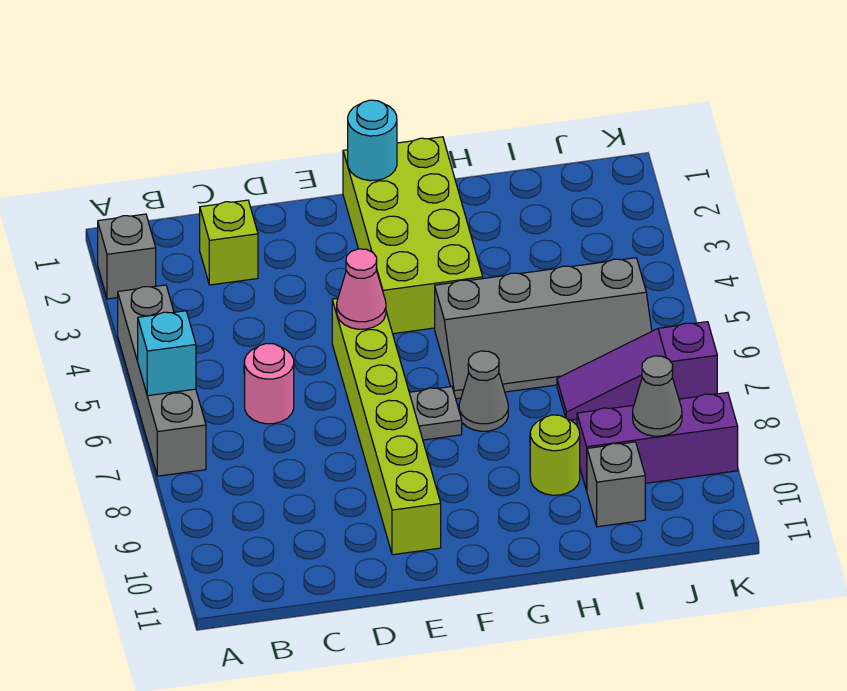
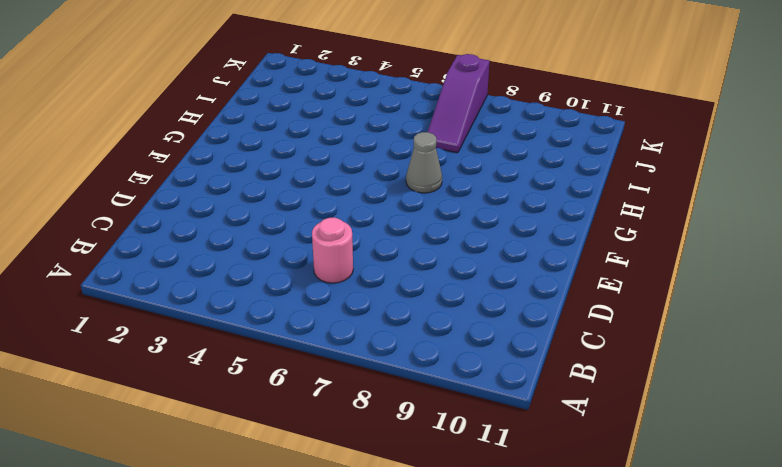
none -> grey brick A2 level 1
none -> grey brick A4:A7 level 1
none -> lime brick C2 level 1

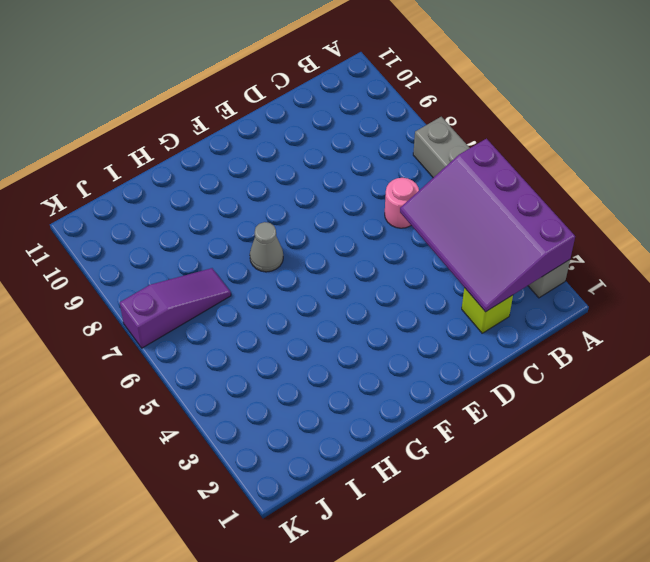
purple slope A2:C5 level 2 top A -> none
none -> lime brick E5:E10 level 1
none -> lime brick F1:G4 level 1
none -> grey plate F7 level 1

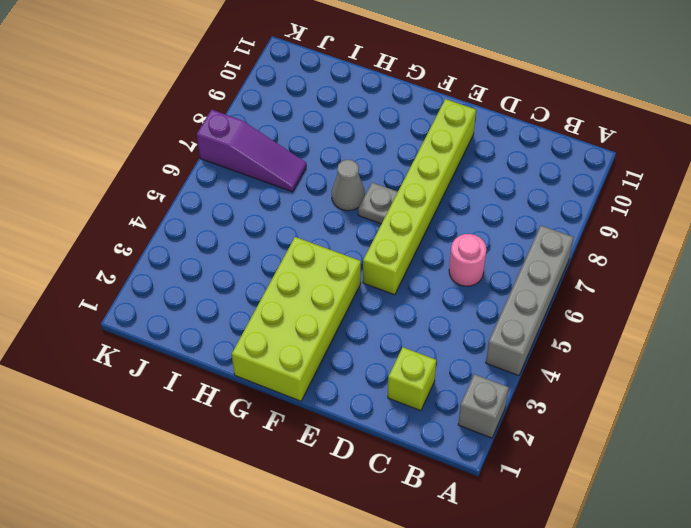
none -> grey slope G5:J6 level 1 top 5
none -> lime round brick H9 level 1
none -> purple brick I9:K9 level 1

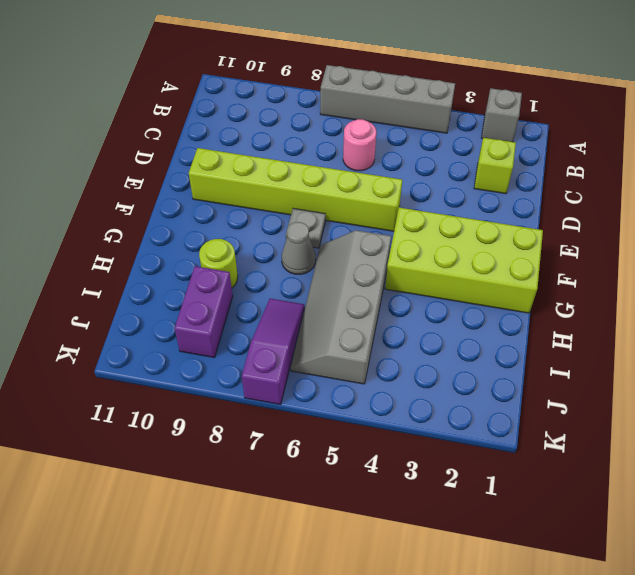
purple brick I9:J9 level 1 -> purple brick I9:K9 level 1
none -> grey brick I10 level 1
none -> cyan brick A6 level 2
none -> pink cone E5 level 2

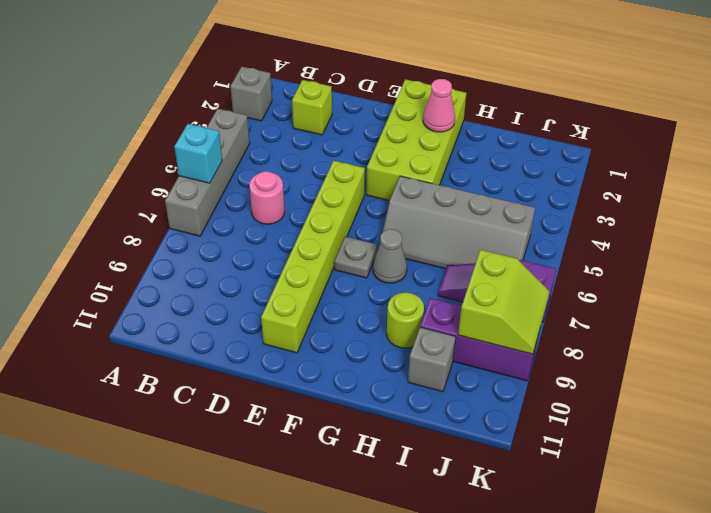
pink cone G2 level 2 -> pink cone E5 level 2
lime slope J8:K9 level 2 top J -> grey cone J9 level 2
none -> cyan round brick F1 level 2

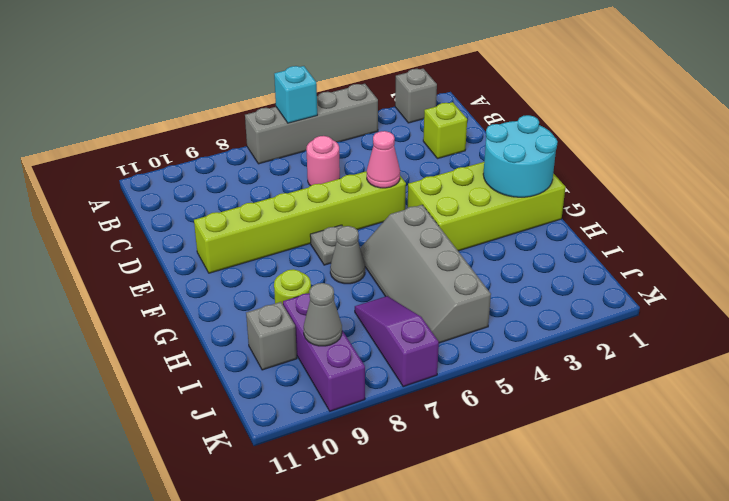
cyan round brick F1:G2 level 2 -> cyan round brick F1 level 2

